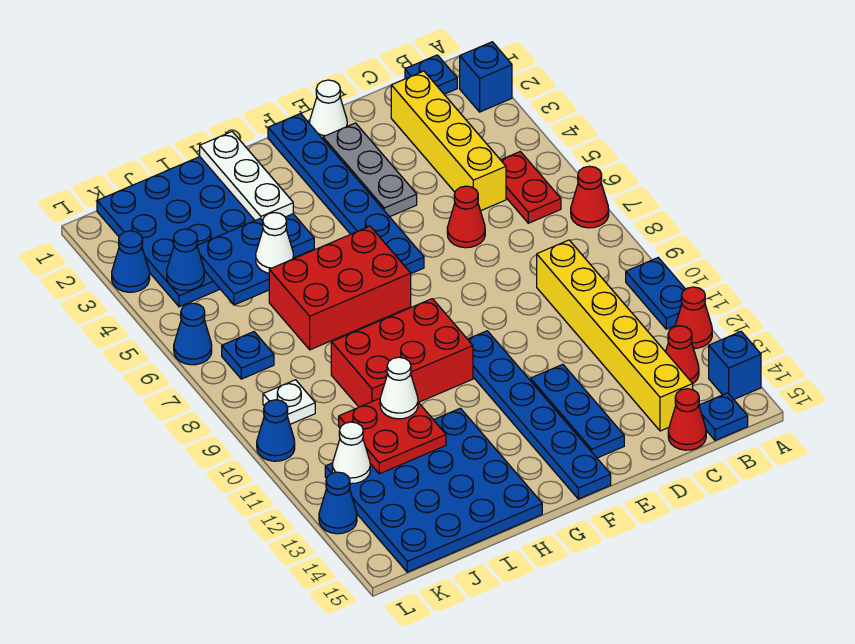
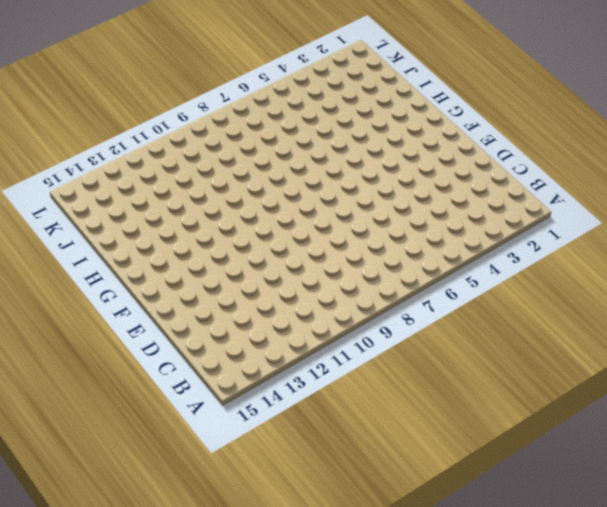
none -> blue brick A2 level 1
none -> red cone A7 level 1
none -> blue plate A10:A11 level 1
none -> red cone A12 level 1

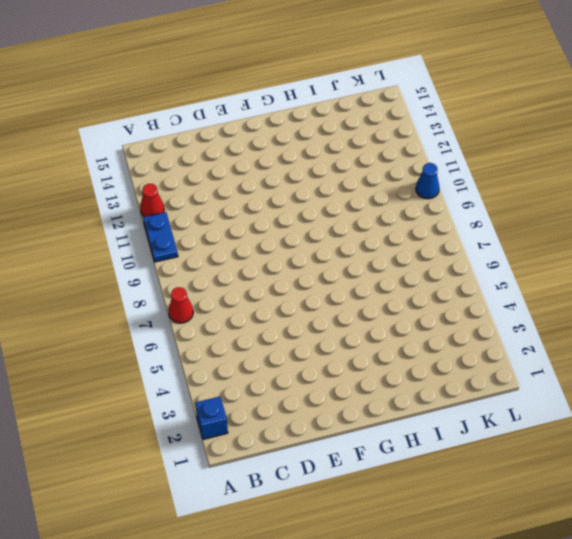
none -> blue brick A14 level 1
none -> blue plate B1 level 1
none -> red plate B5:B6 level 1
none -> red cone B13 level 1

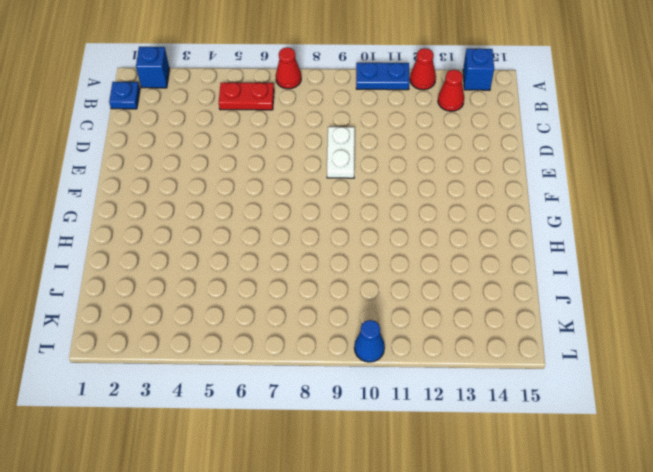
white plate D9:E9 level 1 -> none
none -> blue plate B15 level 1
none -> yellow brick C2:C5 level 1
none -> yellow brick C9:C14 level 1
none -> red cone C15 level 1

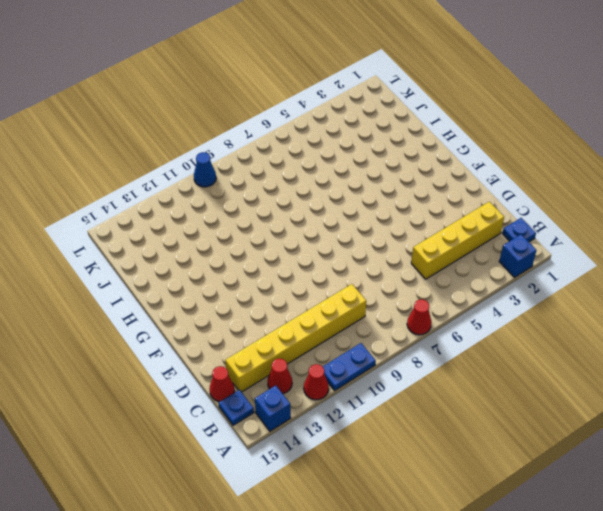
none -> red plate B5:B6 level 1
none -> red cone D6 level 1
none -> white cone E1 level 1
none -> grey plate E2:E4 level 1

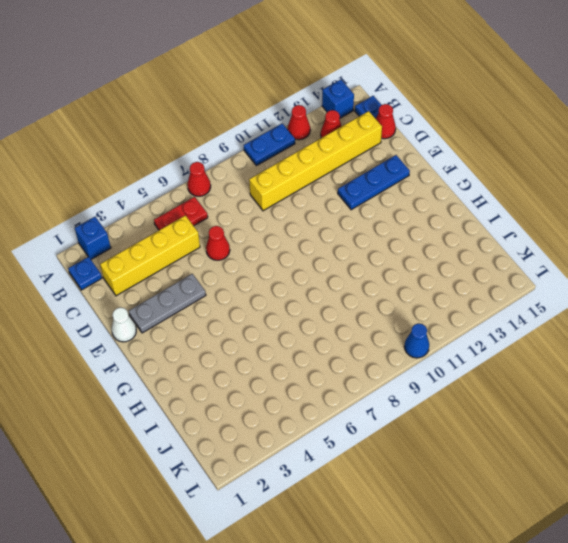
none -> blue plate F1:F6 level 1
none -> blue plate F10:F15 level 1
none -> red brick G6:I7 level 1
none -> red brick G9:I10 level 1

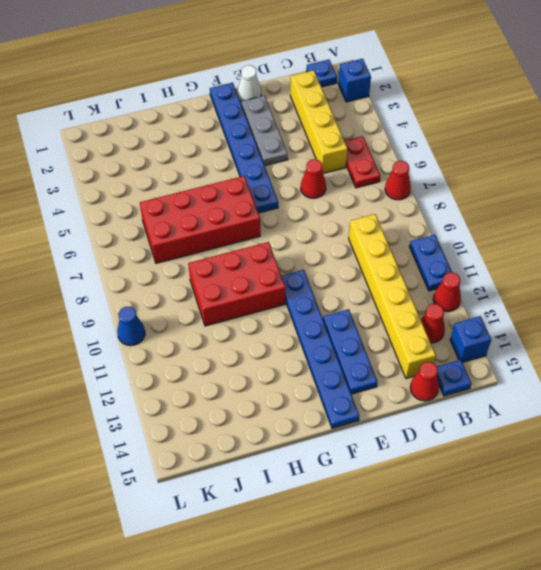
red brick G6:J7 level 1 -> red brick G6:I7 level 1
none -> blue plate H1:K4 level 1
none -> blue plate H12:K15 level 1
none -> blue plate K7 level 1
none -> white plate K9 level 1

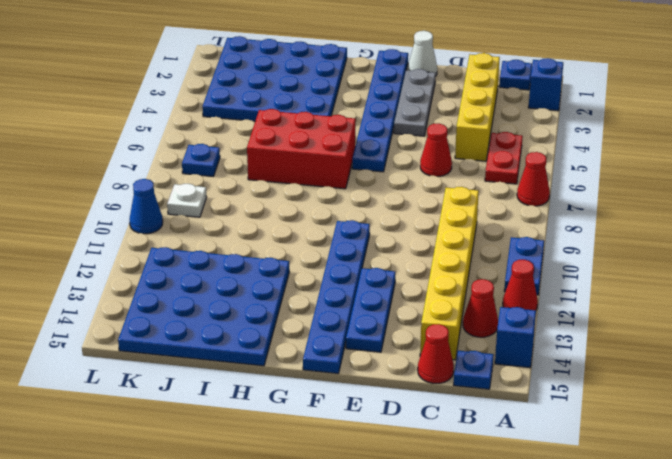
none -> red brick G9:I10 level 1
none -> blue cone L3 level 1
none -> blue cone L6 level 1
none -> blue cone L13 level 1

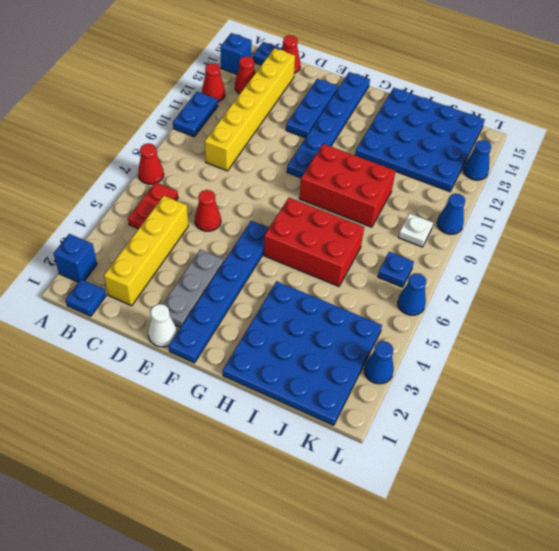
none -> white plate H1:H3 level 2
none -> blue plate I4:J5 level 2
none -> red plate I11:J12 level 2
none -> blue cone K4 level 2

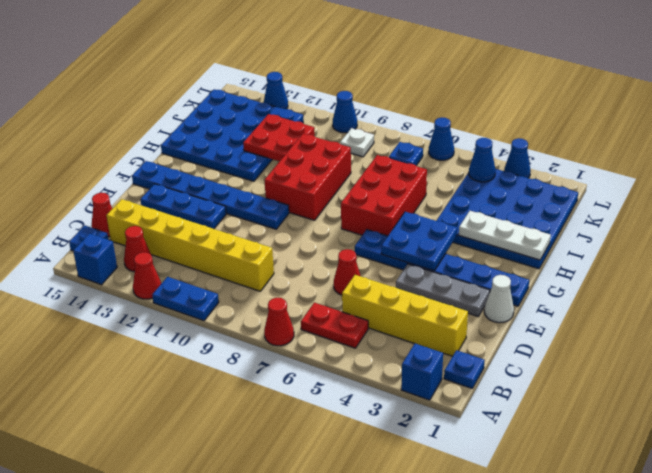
blue plate F4:G5 level 2 -> blue plate I4:J5 level 2
none -> white cone K12 level 2
none -> white cone I5 level 3
none -> white cone I11 level 3

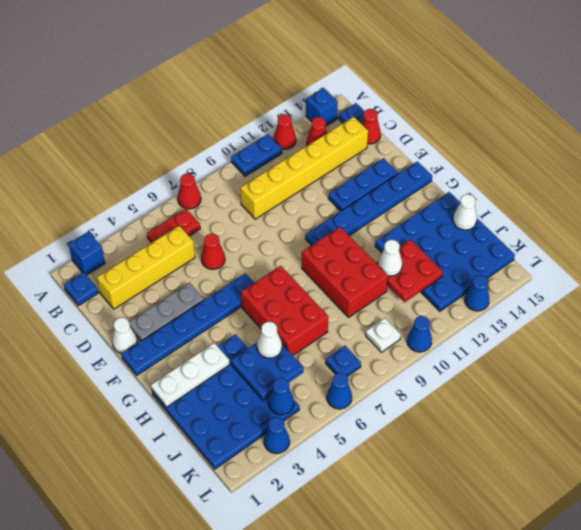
white cone I15 level 2 -> white cone K12 level 2

